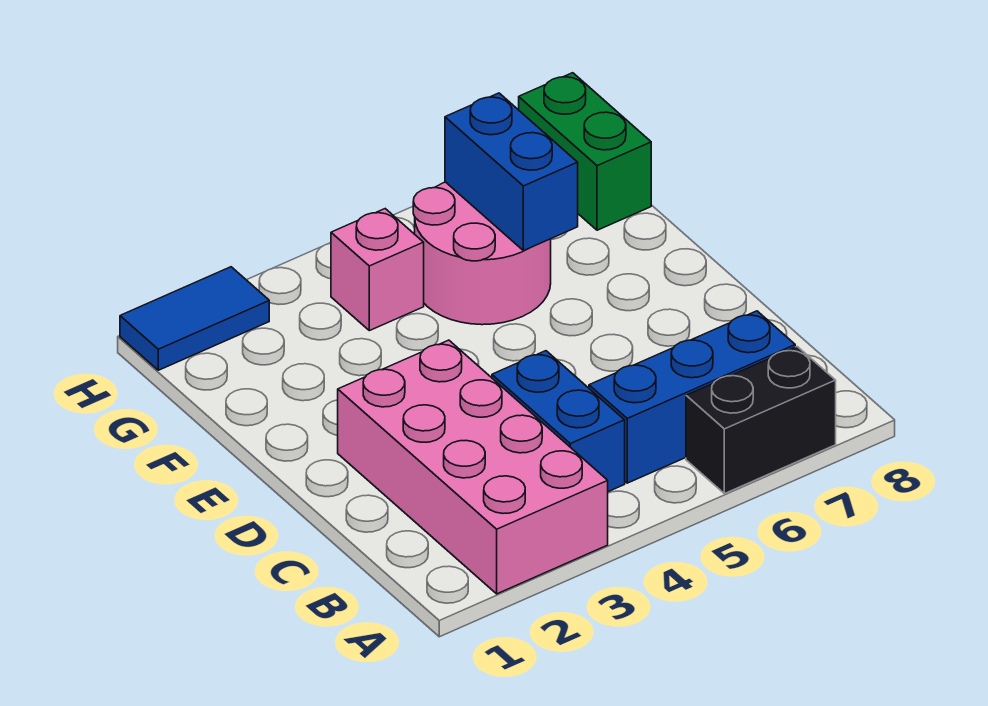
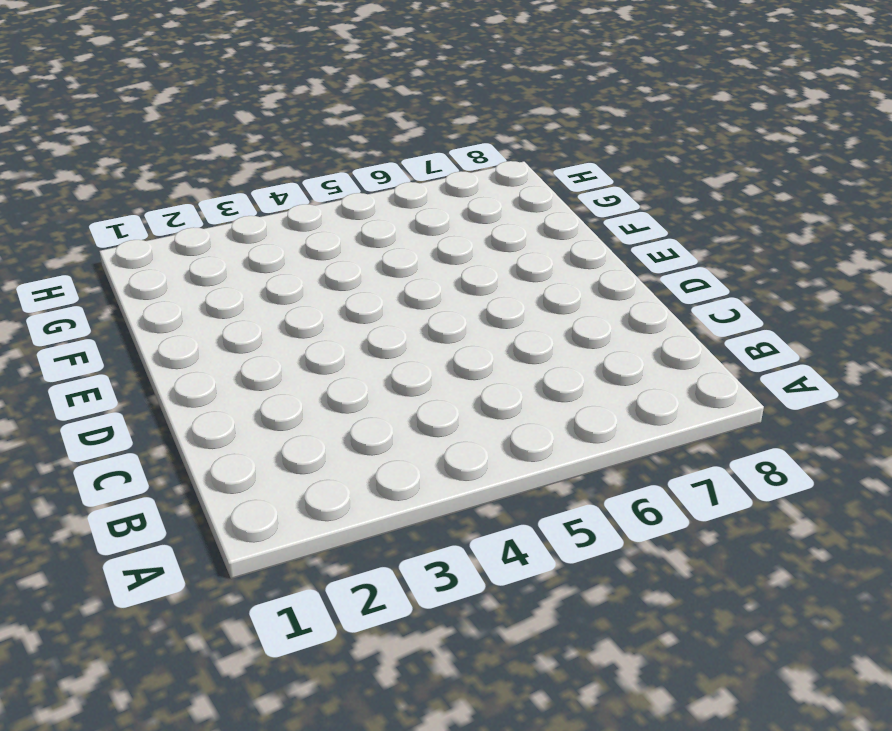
none -> pink brick A2:D3 level 1
none -> black brick A6:A7 level 1

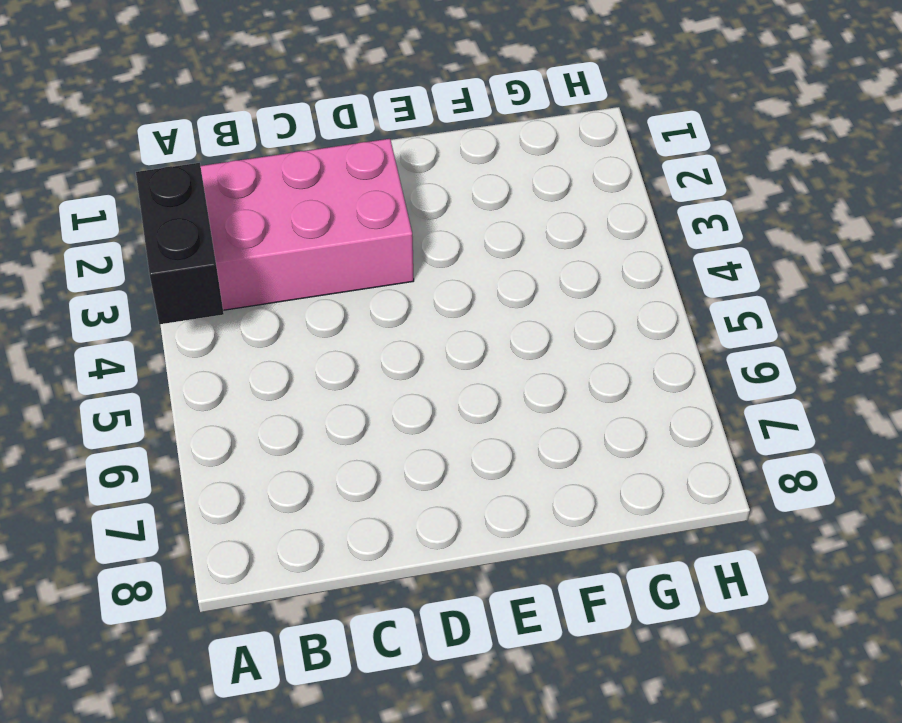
black brick A3:A4 level 2 -> black brick A6:A7 level 1
none -> blue brick B4:C4 level 1
none -> blue brick B5:B7 level 1

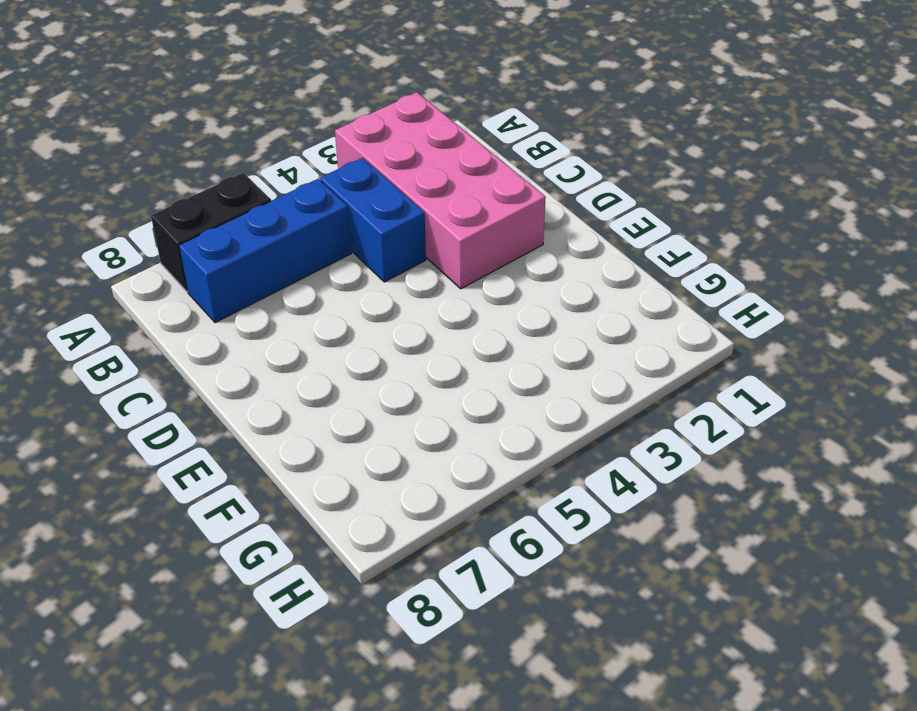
none -> pink round brick F5:G6 level 1
none -> pink brick G4 level 1

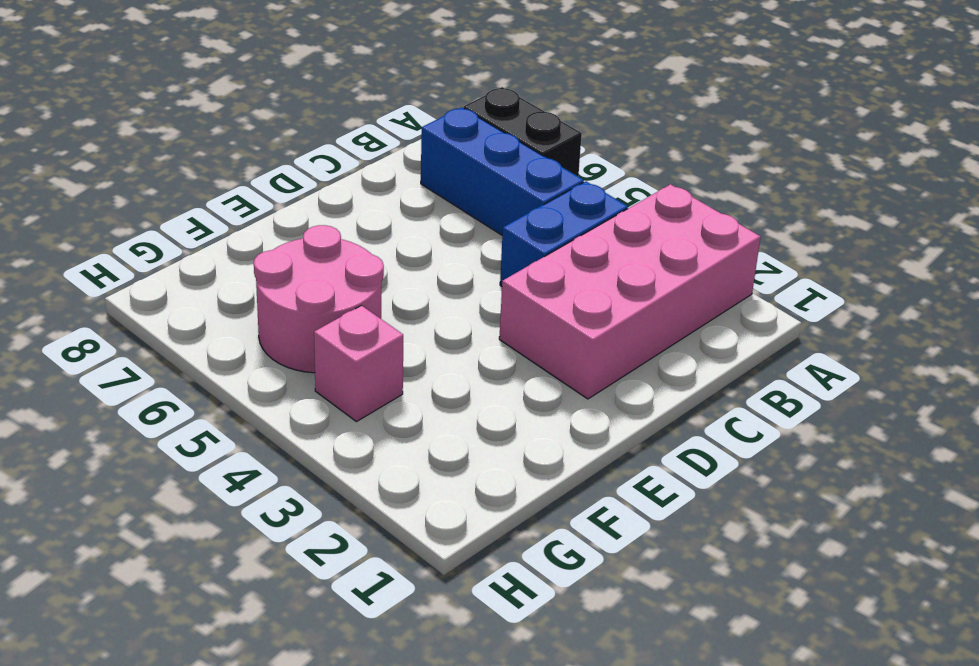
none -> green brick G8:H8 level 1
none -> blue tile H1:H2 level 1

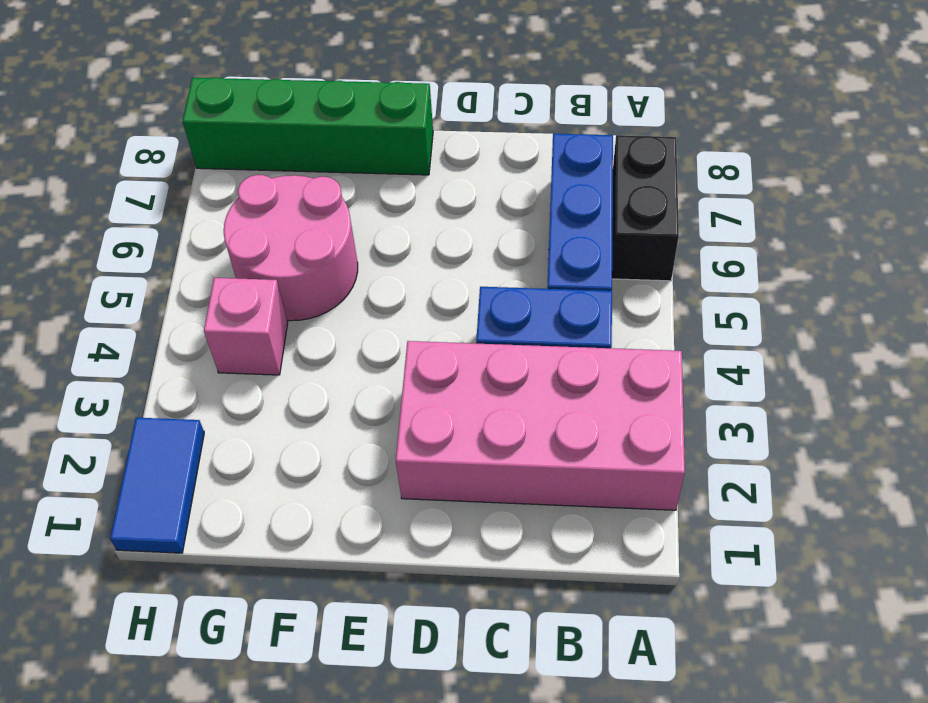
green brick E8:H8 level 1 -> green brick G8:H8 level 1
none -> blue brick F6:G6 level 2

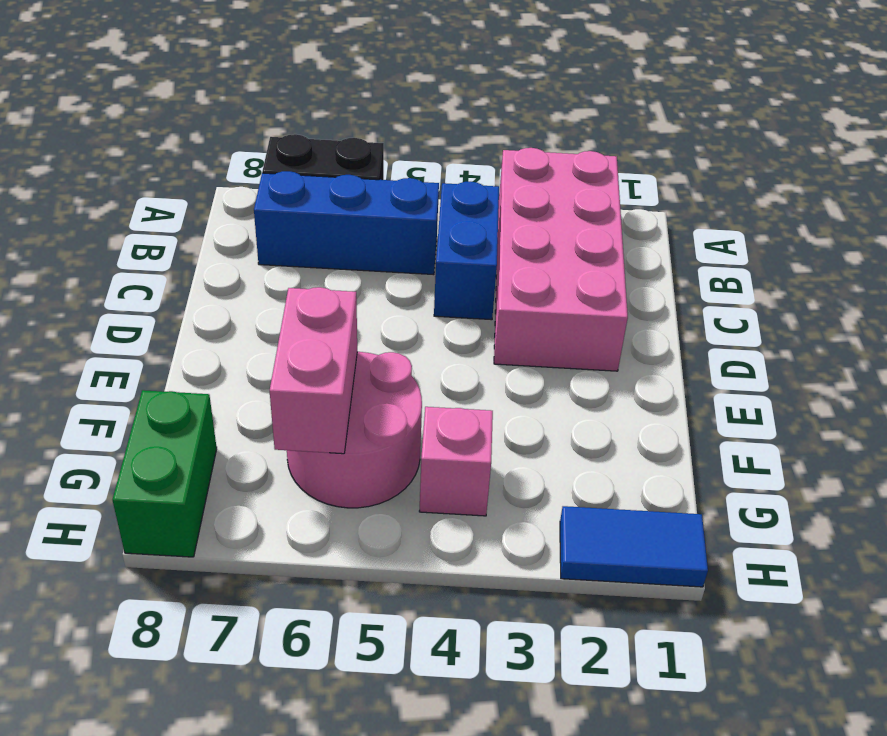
pink brick F6:G6 level 2 -> blue brick F6:G6 level 2

